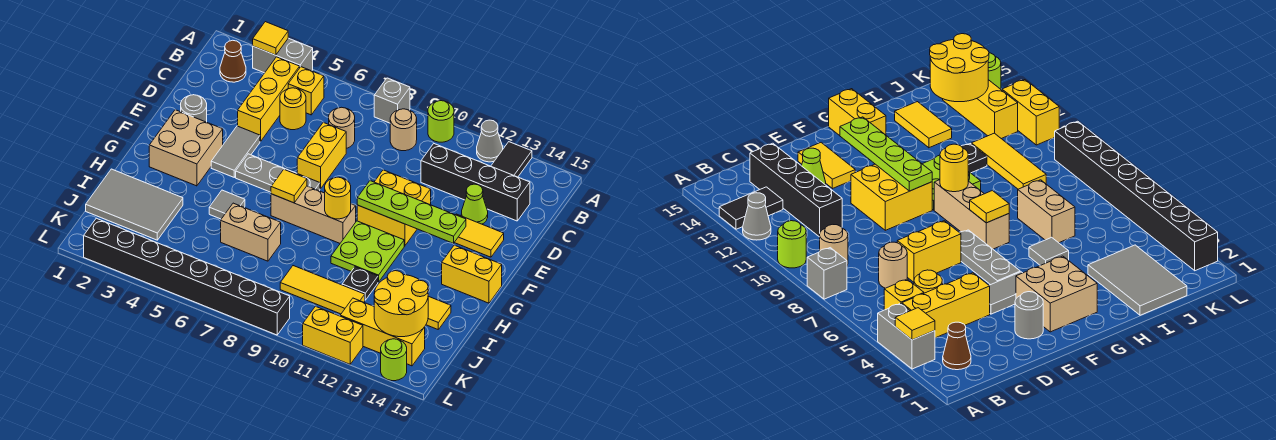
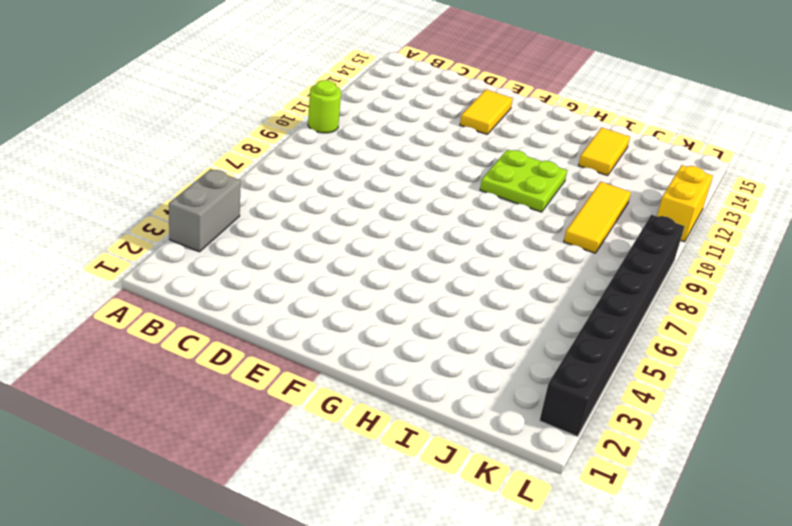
none -> grey brick A8 level 1
none -> grey cone A12 level 1
none -> black tile A13:B13 level 1
none -> brown cone B2 level 1

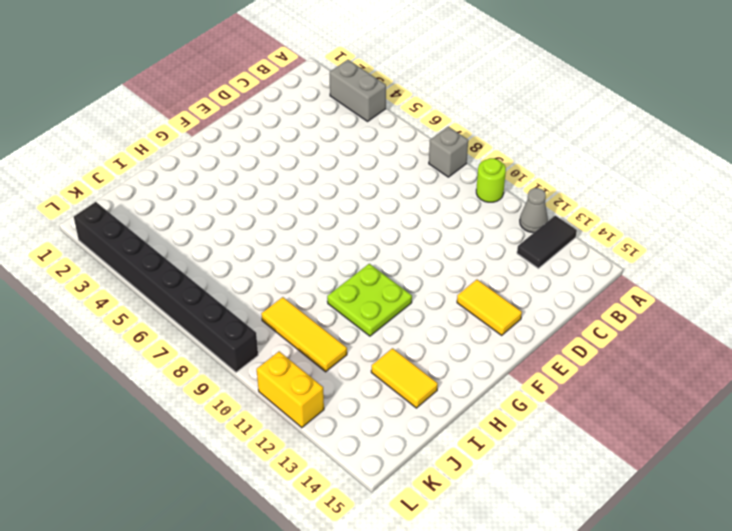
none -> brown cone B2 level 1
none -> yellow brick B4:D4 level 1
none -> yellow brick B5 level 1
none -> tan round brick B9 level 1

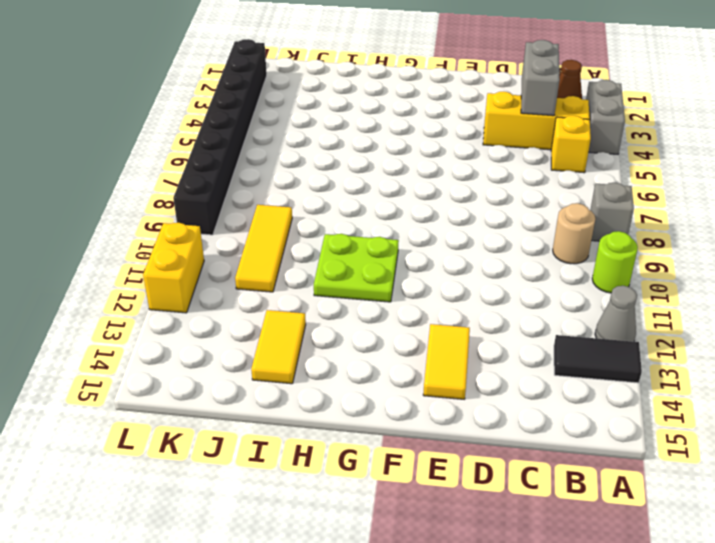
grey brick C3:C4 level 2 -> none
none -> yellow round brick C5 level 1
none -> tan round brick C7 level 1
none -> black brick C11:C14 level 1
none -> yellow brick D7:E7 level 1

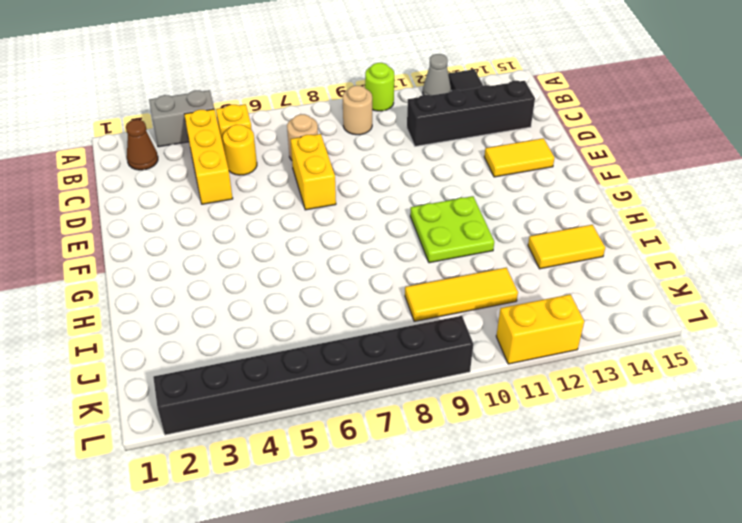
none -> grey brick A8 level 1
none -> lime cone D13 level 1
none -> grey round brick E2 level 1
none -> grey tile E4:F4 level 1

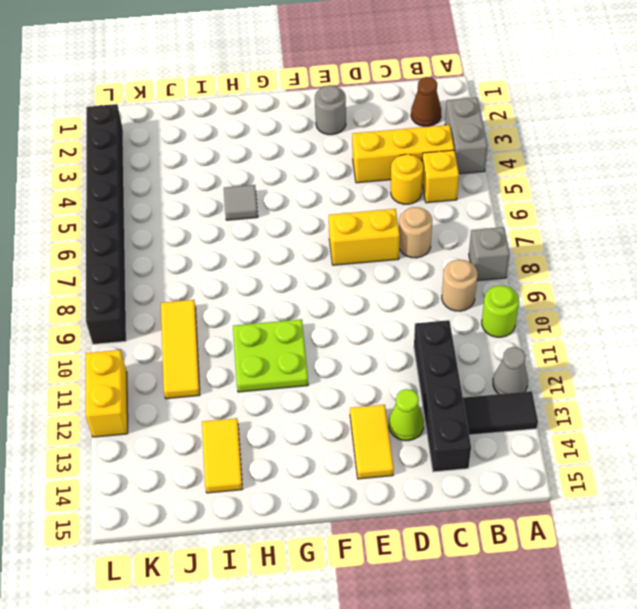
none -> grey tile E4:F4 level 1
none -> yellow brick E10:F11 level 1
none -> tan brick F2:G3 level 1
none -> grey plate F5:F7 level 1

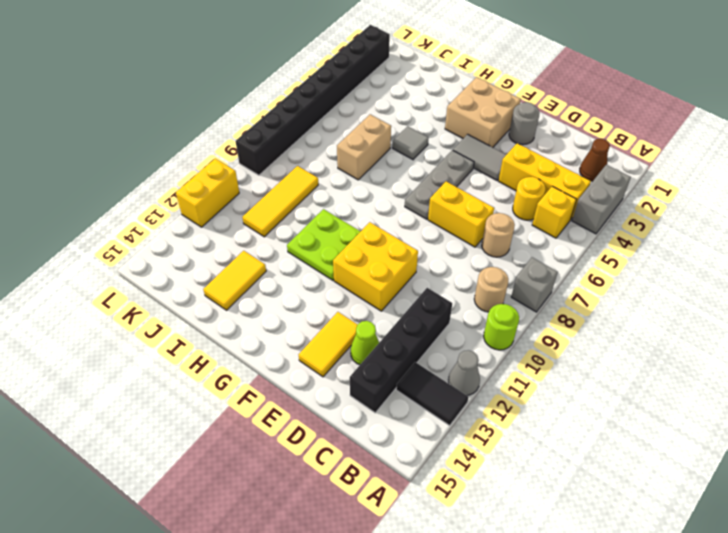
none -> tan brick G7:G9 level 1
none -> yellow brick G14:G15 level 1
none -> grey tile I1:J3 level 1
none -> black plate I11 level 1

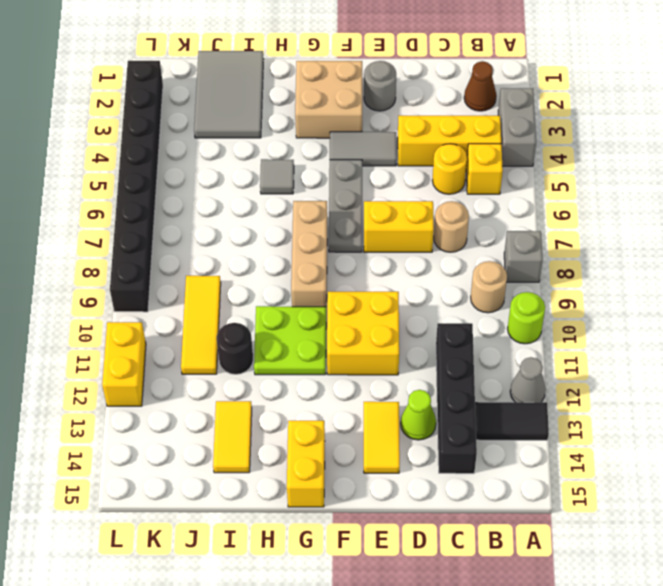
black round brick I11 level 1 -> black plate I11 level 1
none -> tan brick I6:I7 level 1
none -> yellow brick K12:K14 level 1
none -> lime round brick L14 level 1
none -> yellow tile A3 level 2

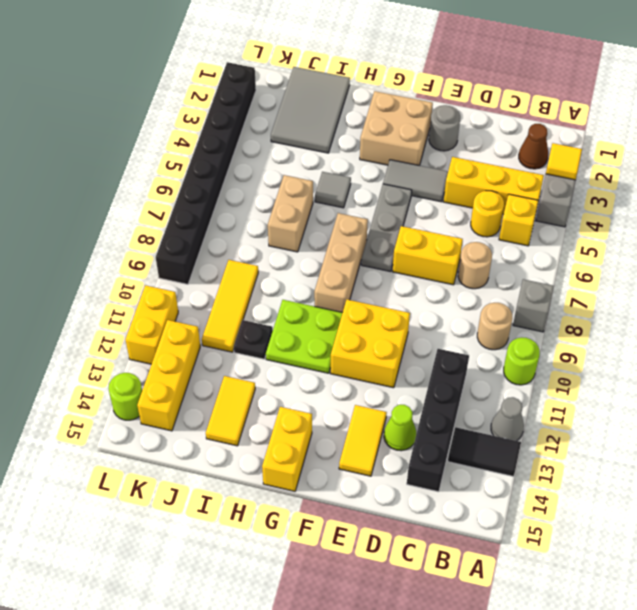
none -> lime plate F10:F13 level 2
none -> yellow tile G7 level 2
none -> yellow round brick G9 level 2
none -> yellow round brick J13:K14 level 2

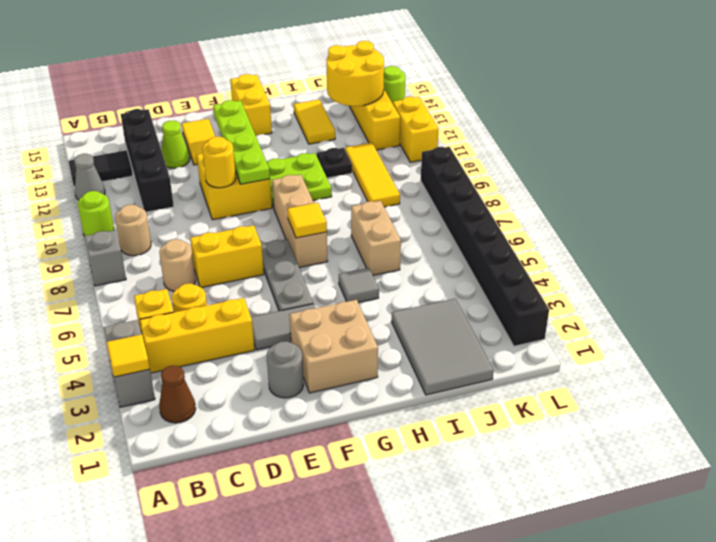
yellow round brick E10 level 2 -> yellow round brick G9 level 2

